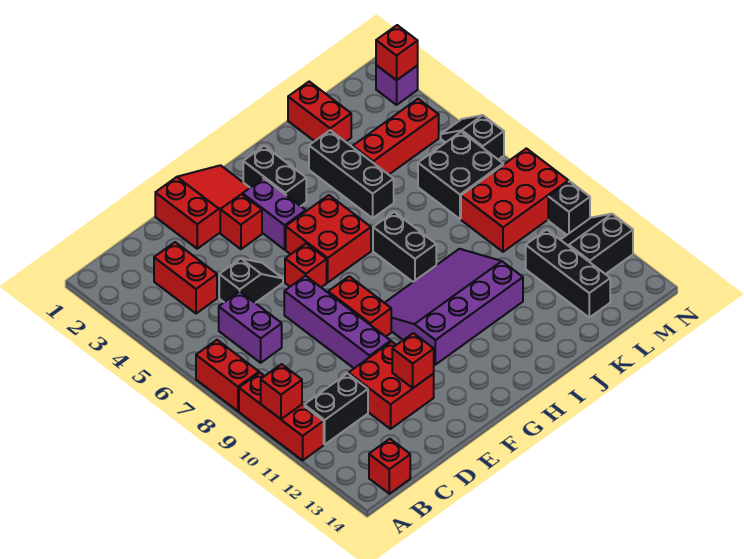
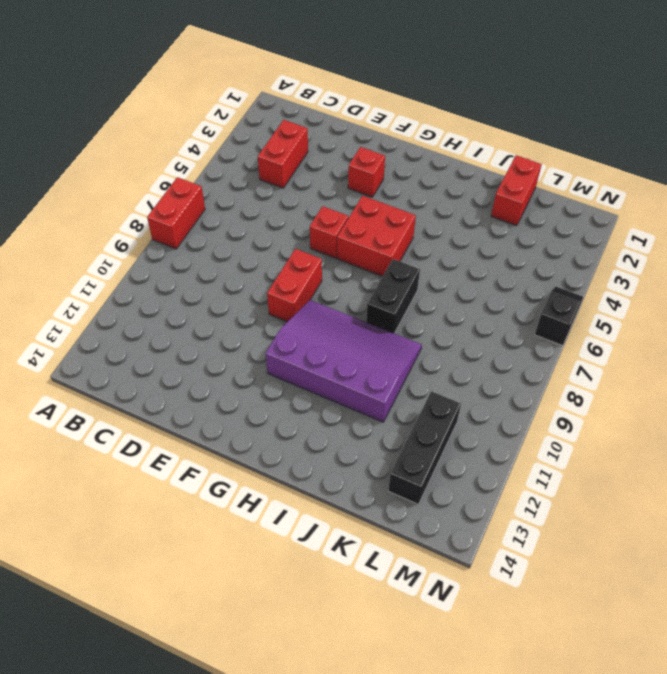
none -> red brick A9:A11 level 1
none -> black brick B11:C11 level 1
none -> red brick B14 level 1
none -> purple brick C6:C7 level 1

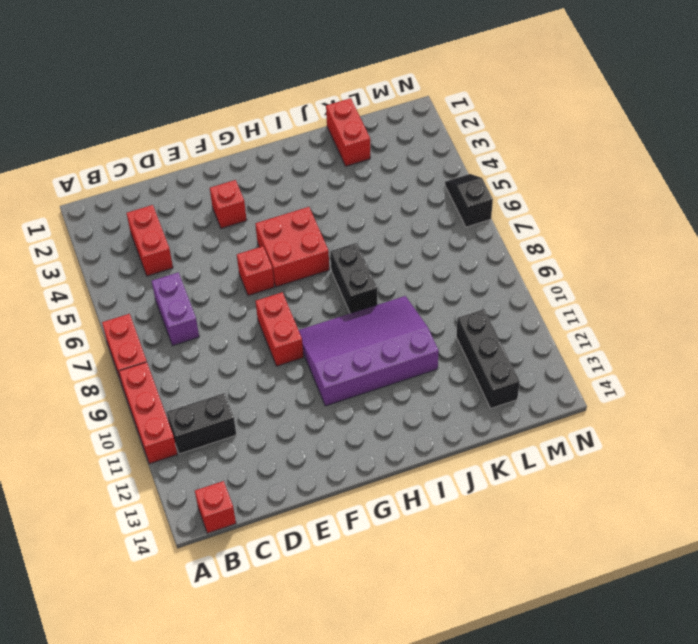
none -> black slope D5:E5 level 1 top D
none -> red brick D11:E12 level 1
none -> red slope E1:G2 level 1 top E
none -> purple brick E7:E10 level 1

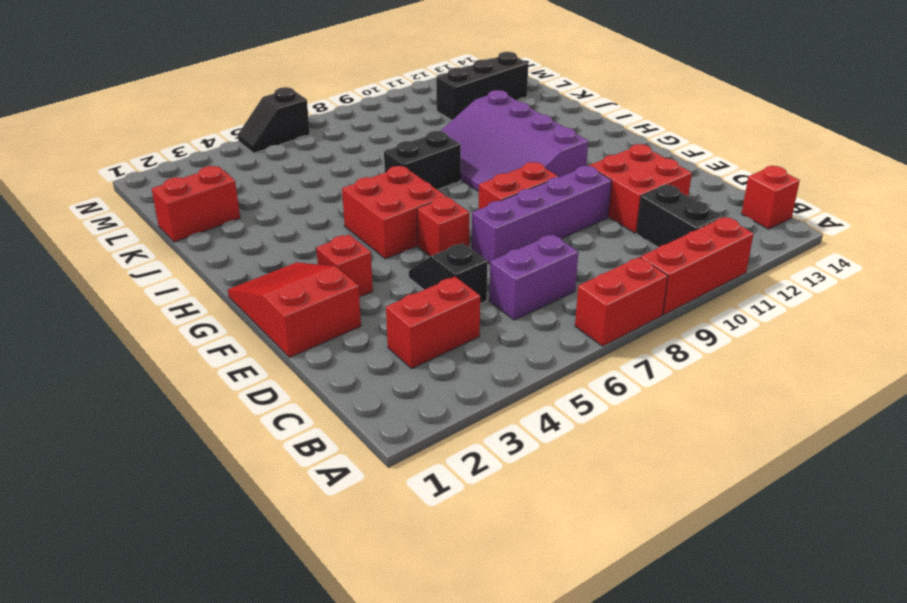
none -> purple brick G3:G4 level 1
none -> black brick H2:H3 level 1
none -> black brick J3:J5 level 1
none -> red brick K4:M4 level 1

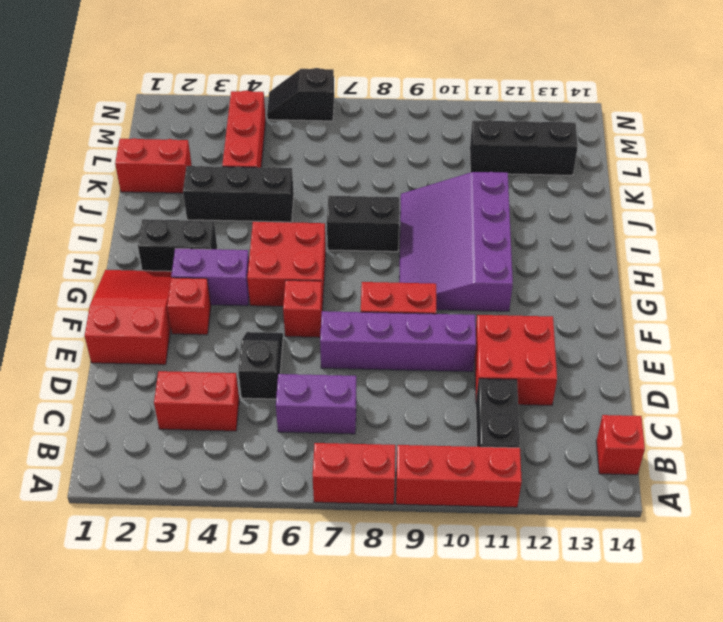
none -> black brick L6:M7 level 1
none -> red brick L8:N9 level 1
none -> black slope M11:N12 level 1 top 12
none -> purple brick N2 level 1

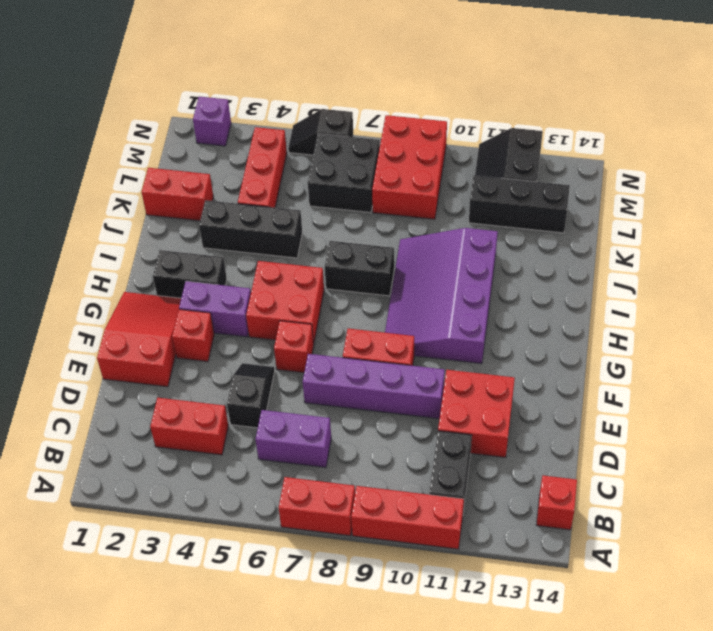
none -> black brick N10 level 1
none -> red brick A10 level 2
none -> red brick E12 level 2
none -> red brick N2 level 2

